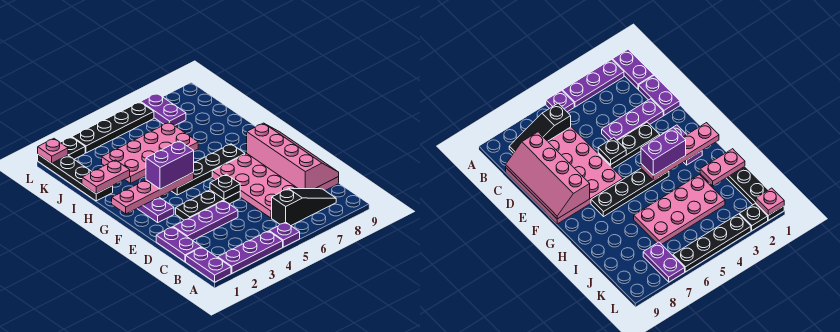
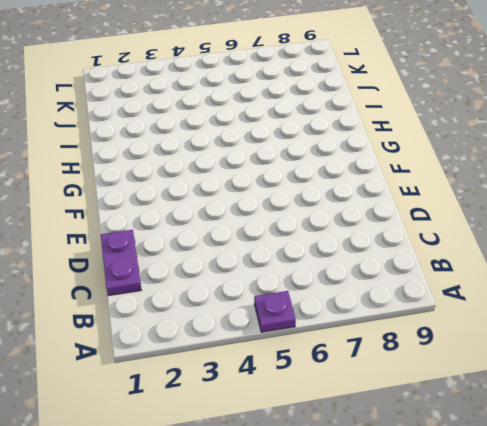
none -> purple plate A1:B1 level 1
none -> purple plate A2:A4 level 1
none -> black slope B6:B8 level 1 top 6

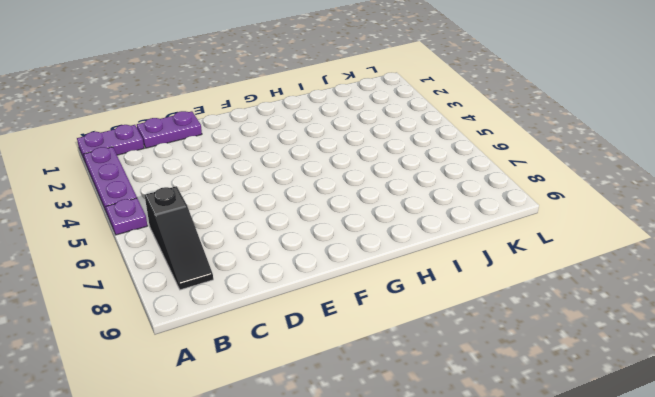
none -> pink plate C6:F9 level 1
none -> purple plate D2:D4 level 1
none -> black plate E3:E5 level 1

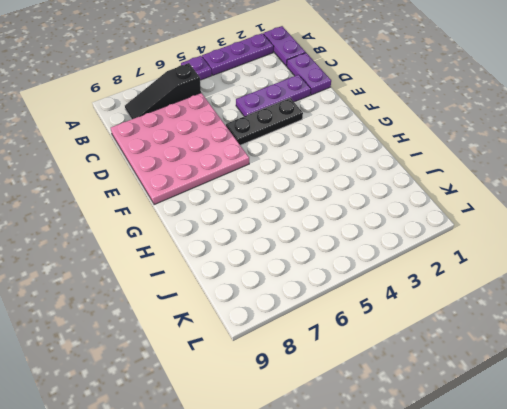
none -> purple plate F2:G2 level 1
none -> black plate G4:G7 level 1
none -> black plate I1:L1 level 1

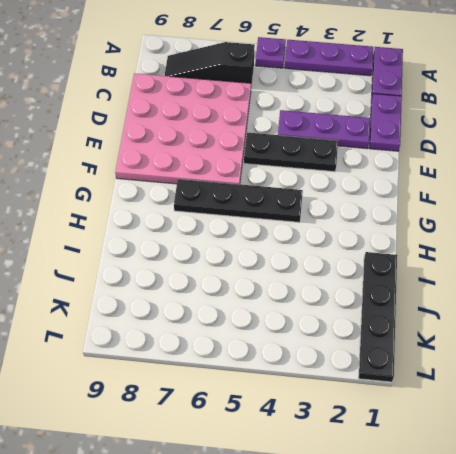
none -> purple plate F2:G2 level 1
none -> pink plate I3:J6 level 1
none -> purple plate K7:L7 level 1

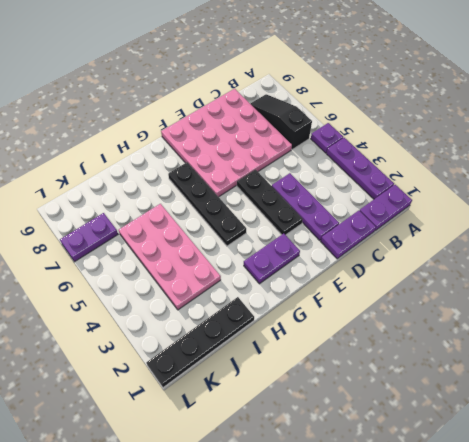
none -> black plate L2 level 1
none -> black plate L3:L6 level 1
none -> pink slope C8:F9 level 2 top 8

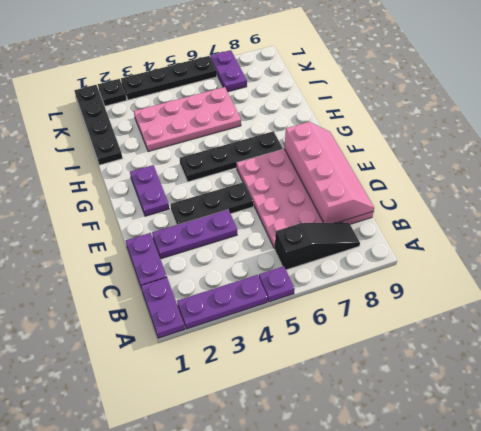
none -> black plate E5 level 2
none -> pink plate G1:G4 level 2
none -> pink plate I1:I2 level 2

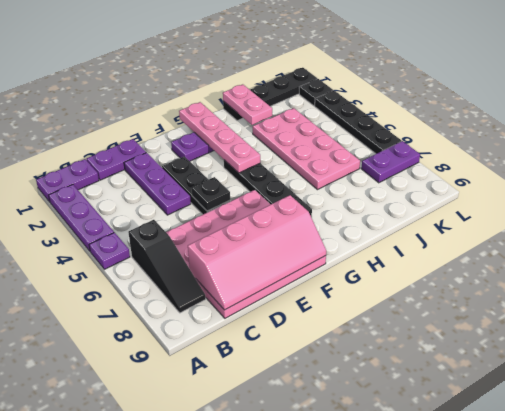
none -> pink plate L1 level 2
none -> purple brick G3:G4 level 3

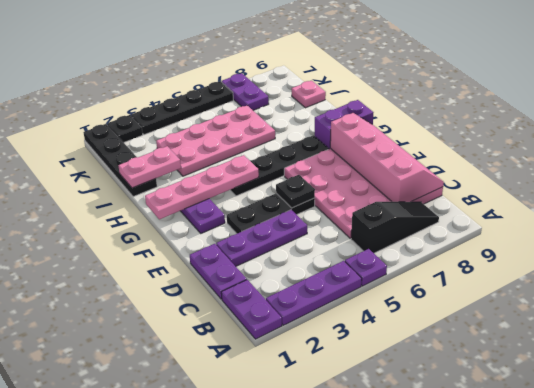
purple brick G8:G9 level 1 -> purple brick G3:G4 level 3
pink plate J9 level 1 -> pink plate L1 level 2

